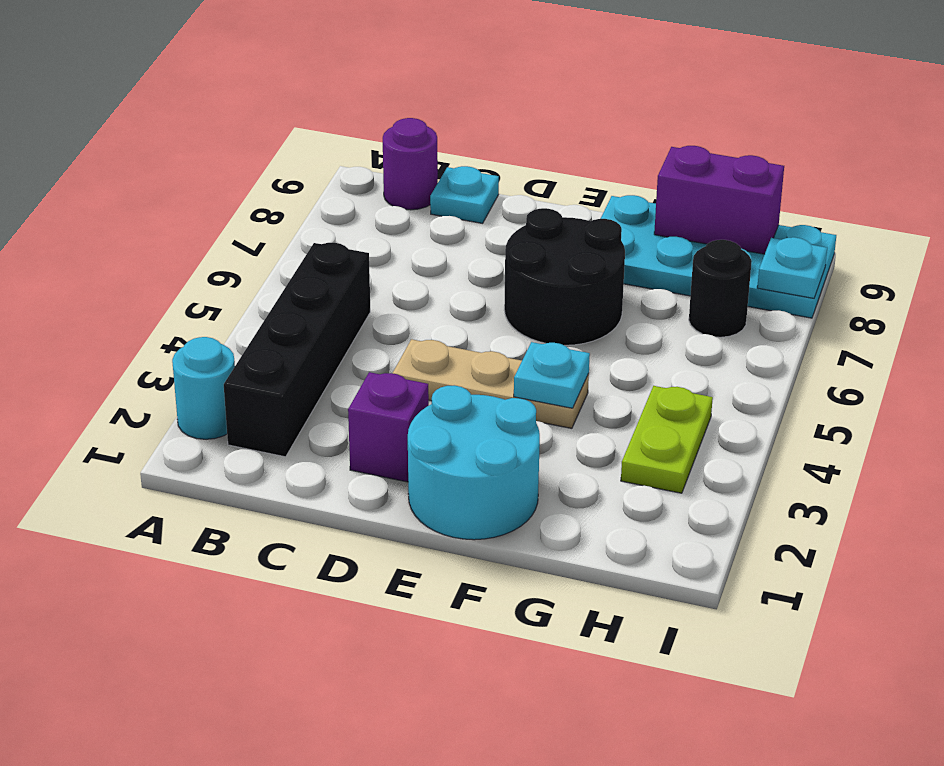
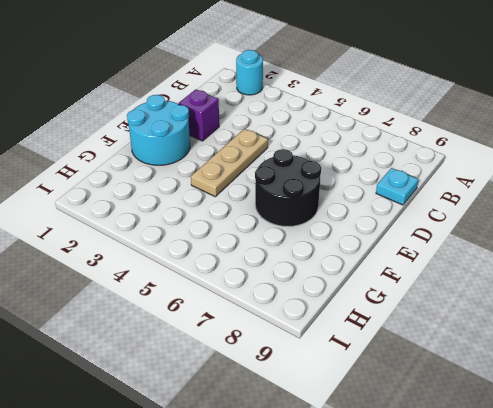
none -> black brick B2:B5 level 1
none -> purple round brick B9 level 1
none -> cyan plate F8:I9 level 1

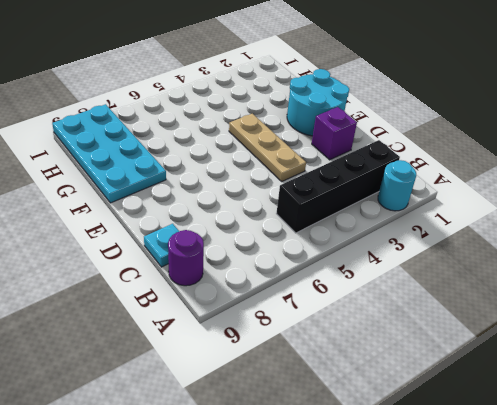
none -> black round brick E6:F7 level 1
none -> lime plate H3:H4 level 1
none -> black round brick H7 level 1

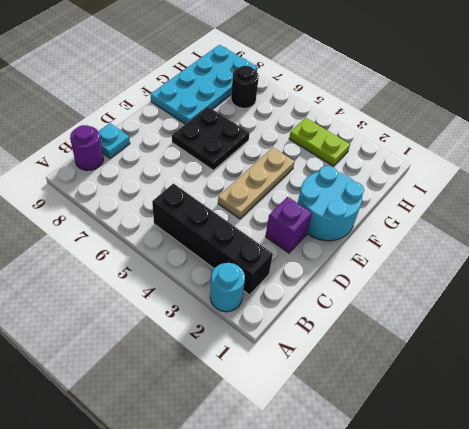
black plate E6:F7 level 1 -> black round brick E6:F7 level 1
none -> cyan plate F4 level 2
none -> purple brick G9:H9 level 2
none -> cyan plate I8 level 2

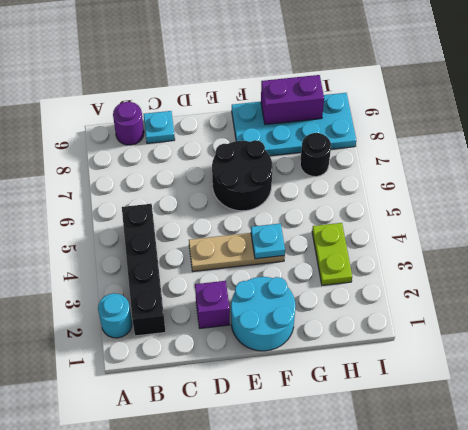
none -> cyan plate I8 level 2

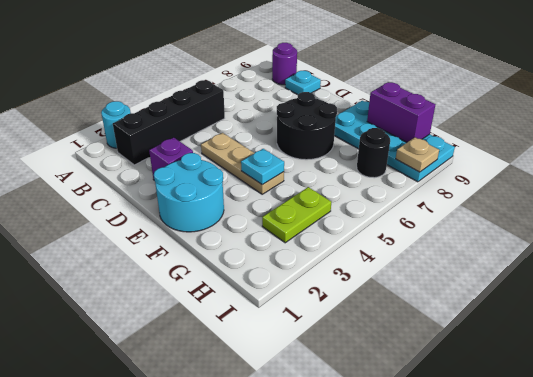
tan plate I8 level 2 -> cyan plate I8 level 2

